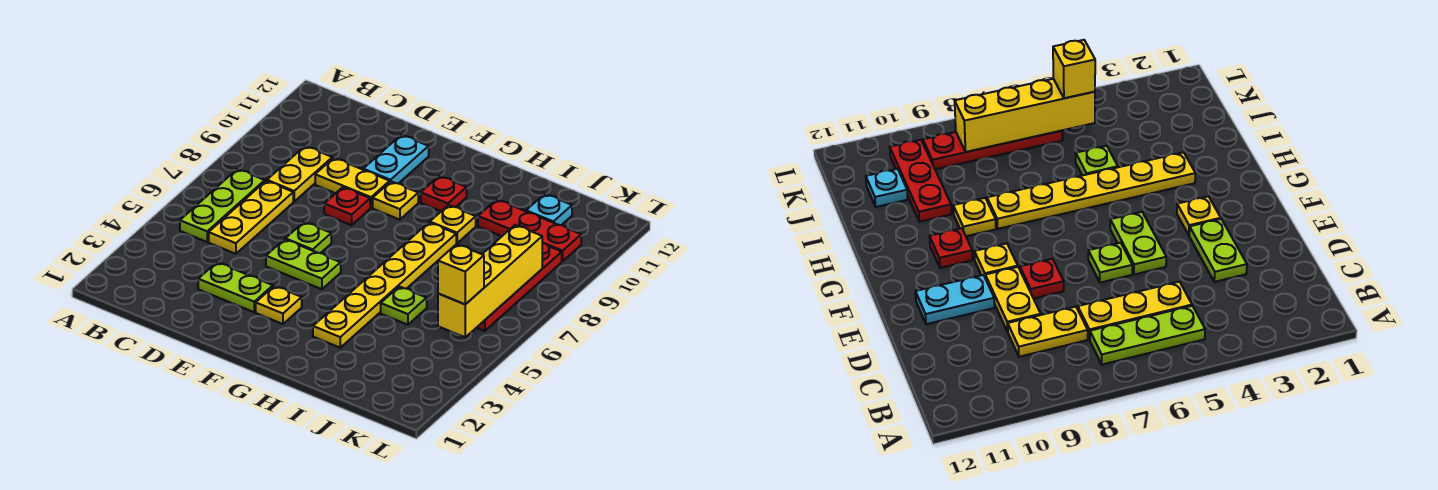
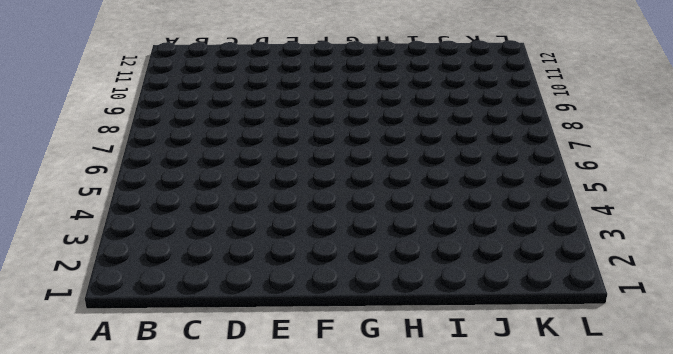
none -> lime plate B5:B7 level 1
none -> yellow plate C5:C7 level 1
none -> yellow plate C8:C9 level 1

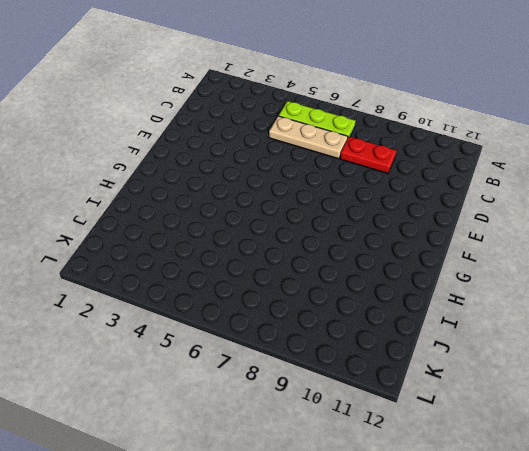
tan plate C5:C7 level 1 -> yellow plate C5:C7 level 1
red plate C8:C9 level 1 -> yellow plate C8:C9 level 1
none -> lime plate D3:E3 level 1
none -> yellow plate D9:E9 level 1
none -> lime plate E5:F5 level 1

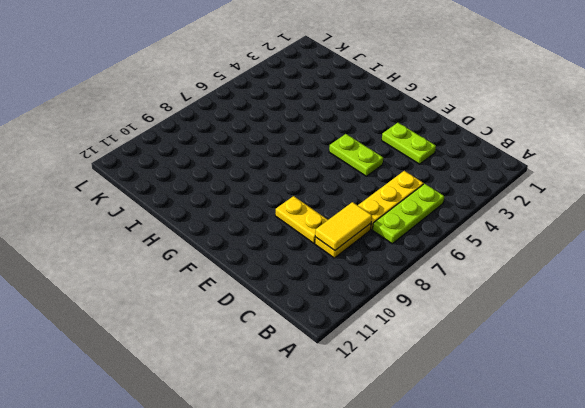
yellow tile C8:C9 level 2 -> none
none -> lime plate E6 level 1
none -> red plate E8 level 1
none -> cyan plate E10:E11 level 1

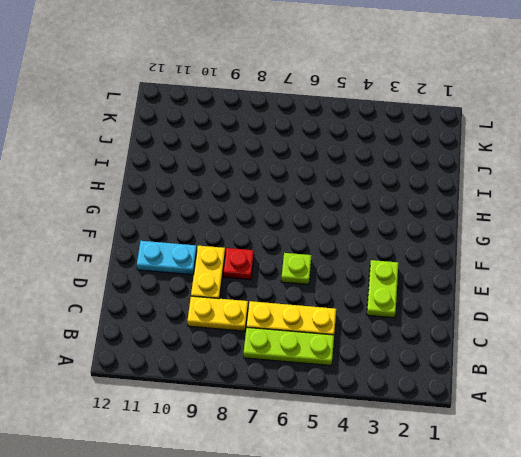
none -> lime plate E5:F5 level 1
none -> yellow plate F3 level 1
none -> yellow plate F9 level 1

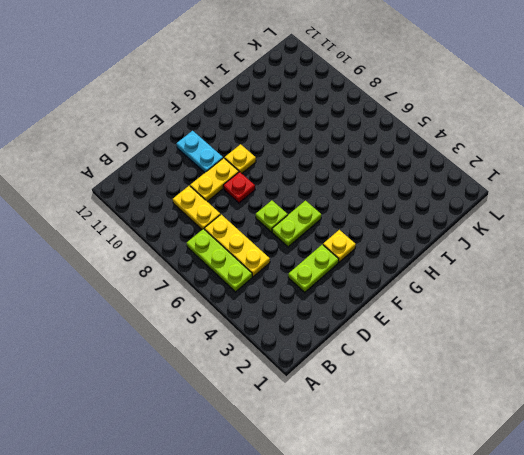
none -> red plate G10 level 1
none -> yellow plate H3:H8 level 1
none -> yellow plate H9 level 1

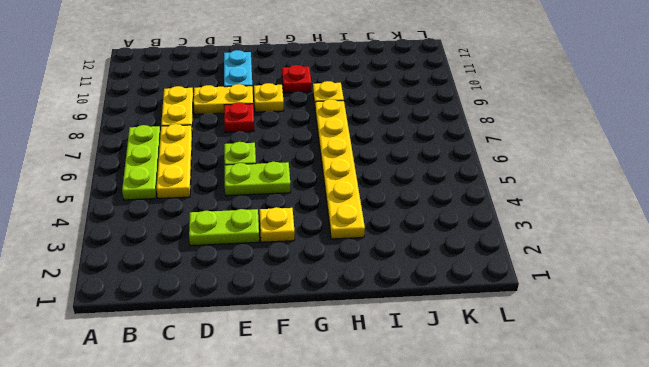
none -> lime plate I5 level 1
none -> red plate I10:K10 level 1
none -> cyan plate J11 level 1

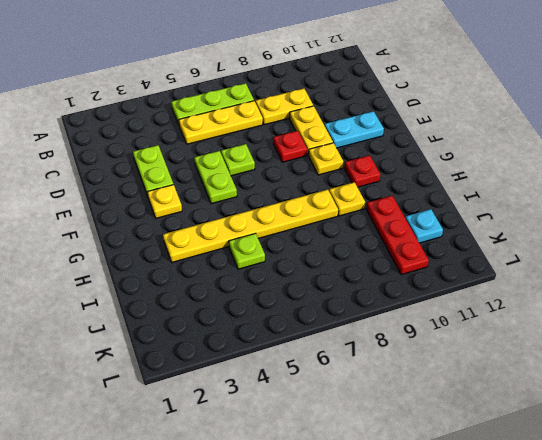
none -> red plate K6:K9 level 1
none -> yellow brick K5:K8 level 2
none -> yellow brick K5 level 3

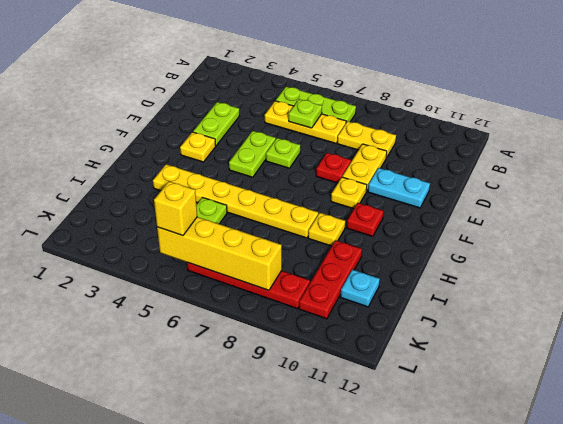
lime plate C6 level 2 -> none

